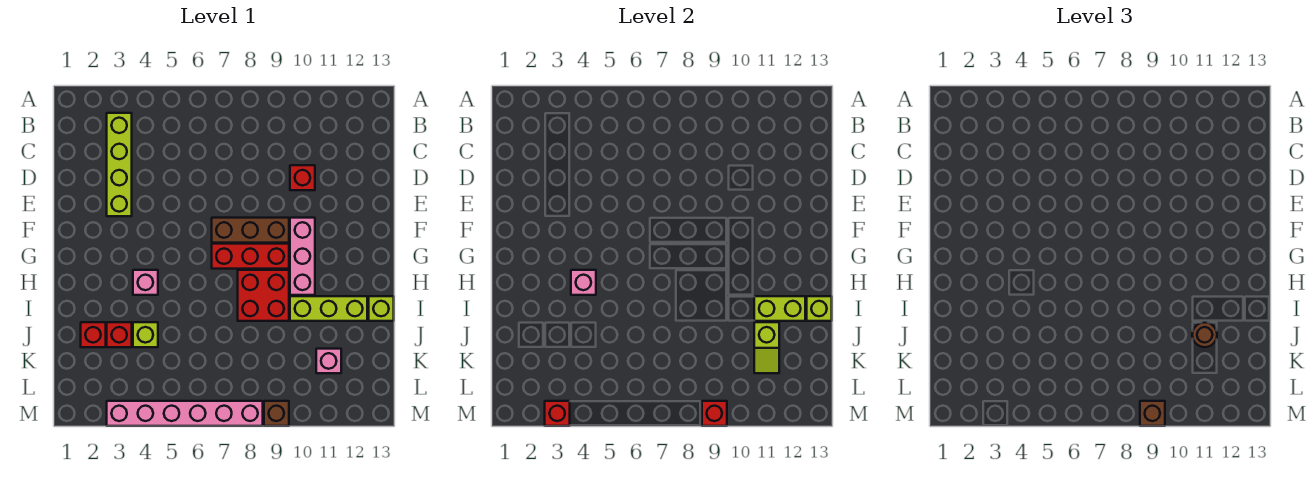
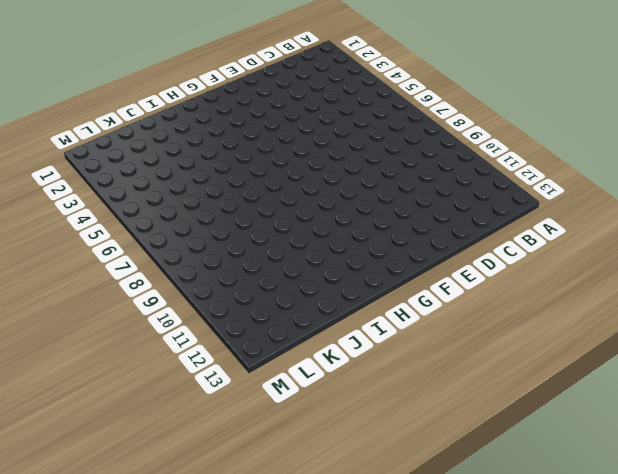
none -> lime brick B3:E3 level 1
none -> red brick D10 level 1
none -> brown brick F7:F9 level 1

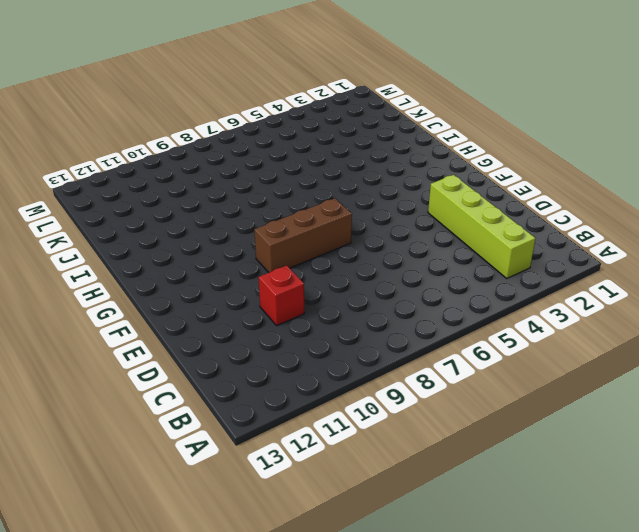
none -> pink brick F10:H10 level 1
none -> red brick G7:G9 level 1
none -> pink brick H4 level 1

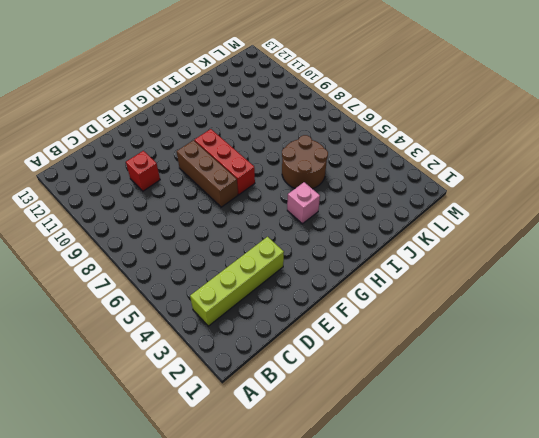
brown round brick I5:J6 level 1 -> none
none -> pink brick F10:H10 level 1
none -> red brick H8:I9 level 1
none -> lime brick I10:I12 level 1

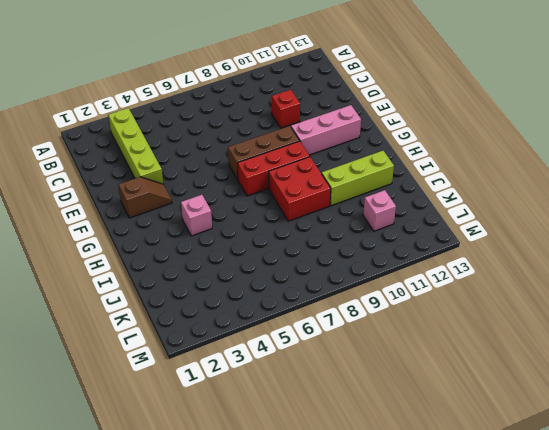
brown slope F2:F3 level 1 top 2 -> none
pink brick F10:F12 level 1 -> pink brick F10:H10 level 1
none -> lime brick I13 level 1
none -> red brick J2 level 1
none -> red brick J3 level 1

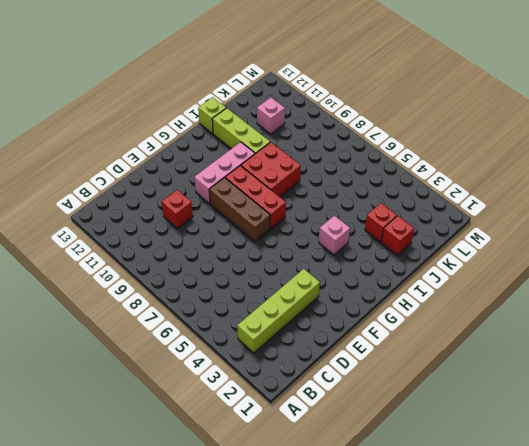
none -> lime brick J4 level 1
none -> pink brick M3:M8 level 1
none -> brown brick M9 level 1

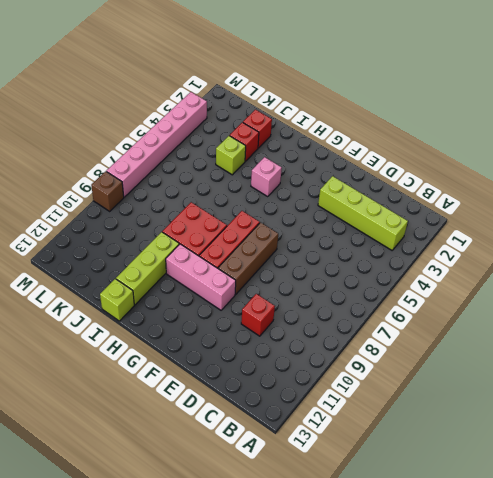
none -> pink brick K11 level 1
none -> pink brick H4 level 2
none -> lime brick I11:I12 level 2

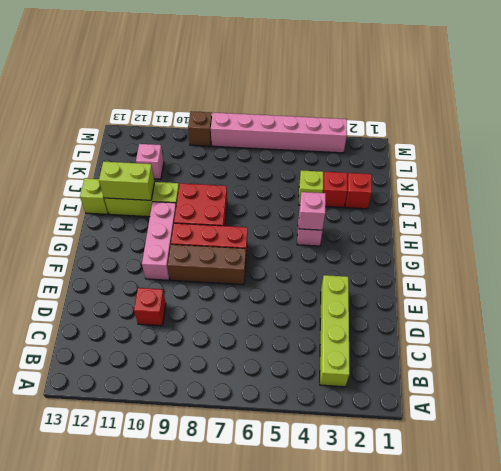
none -> lime brick I13 level 2
none -> lime slope J11:K11 level 2 top J
none -> red brick M3 level 2

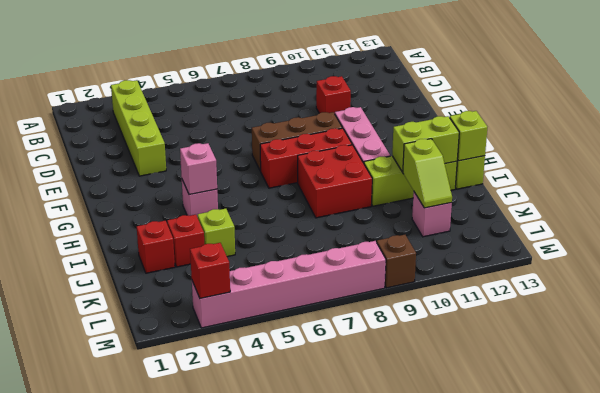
none -> red brick M9 level 2
none -> brown round brick J11 level 3
none -> brown brick M9 level 3

